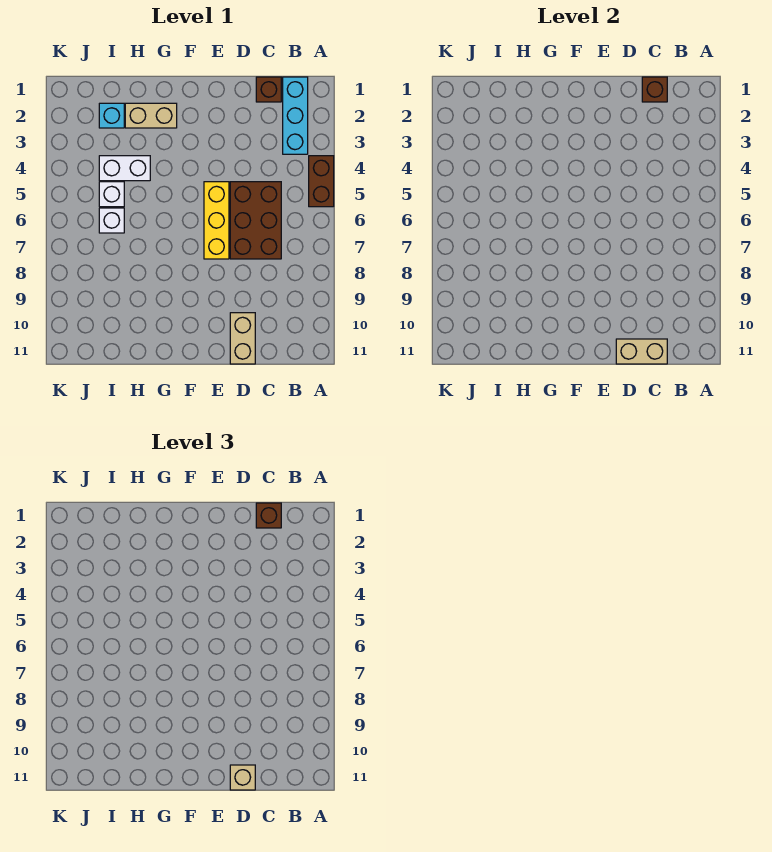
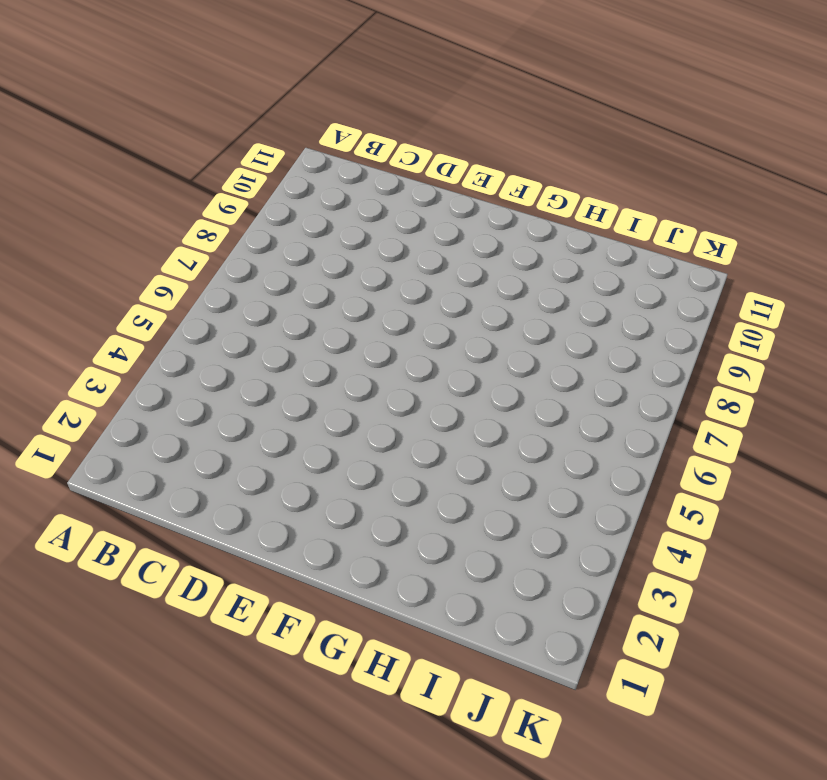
none -> brown brick A4:A5 level 1
none -> cyan brick B1:B3 level 1
none -> brown brick C1 level 1

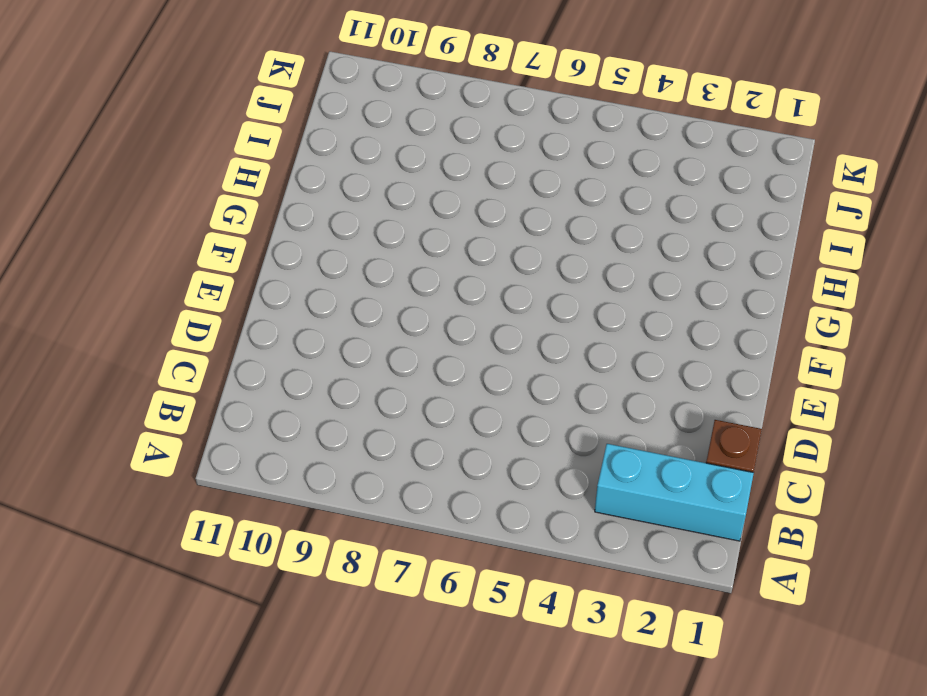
none -> brown brick A4:A5 level 1
none -> brown brick C5:D7 level 1
none -> tan brick D10:D11 level 1

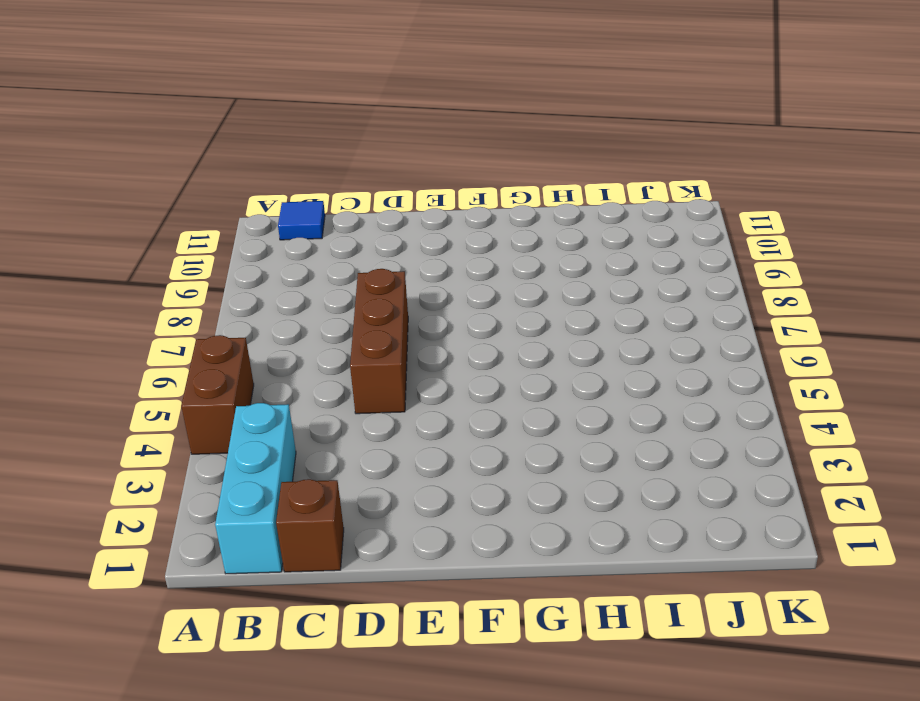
blue tile B11 level 1 -> none
brown brick D5:D7 level 1 -> brown brick C5:D7 level 1
none -> tan brick D10:D11 level 1
none -> yellow brick E5:E7 level 1
none -> tan brick G2:H2 level 1

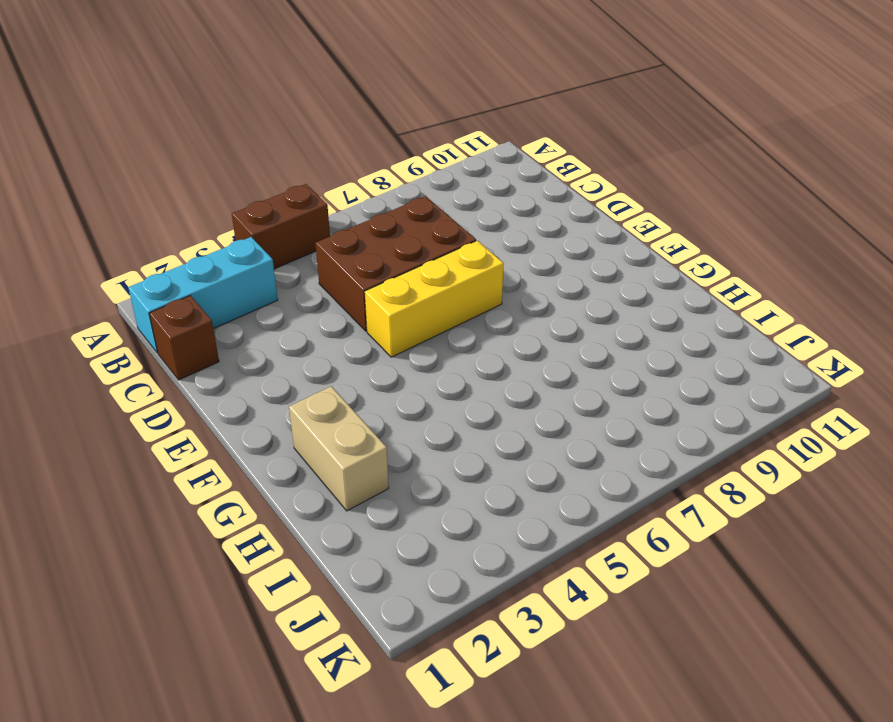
none -> tan brick D10:D11 level 1
none -> white brick H4:I4 level 1
none -> cyan brick I2 level 1

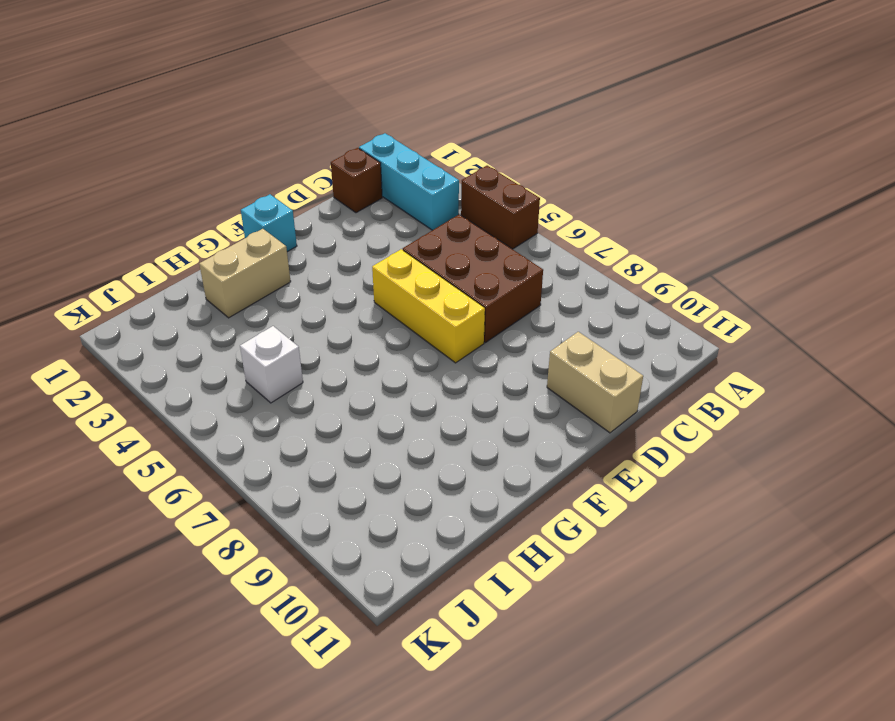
cyan brick F1 level 1 -> cyan brick I2 level 1
none -> white brick H4:I4 level 1
none -> white brick I6 level 1
none -> brown brick C1 level 2

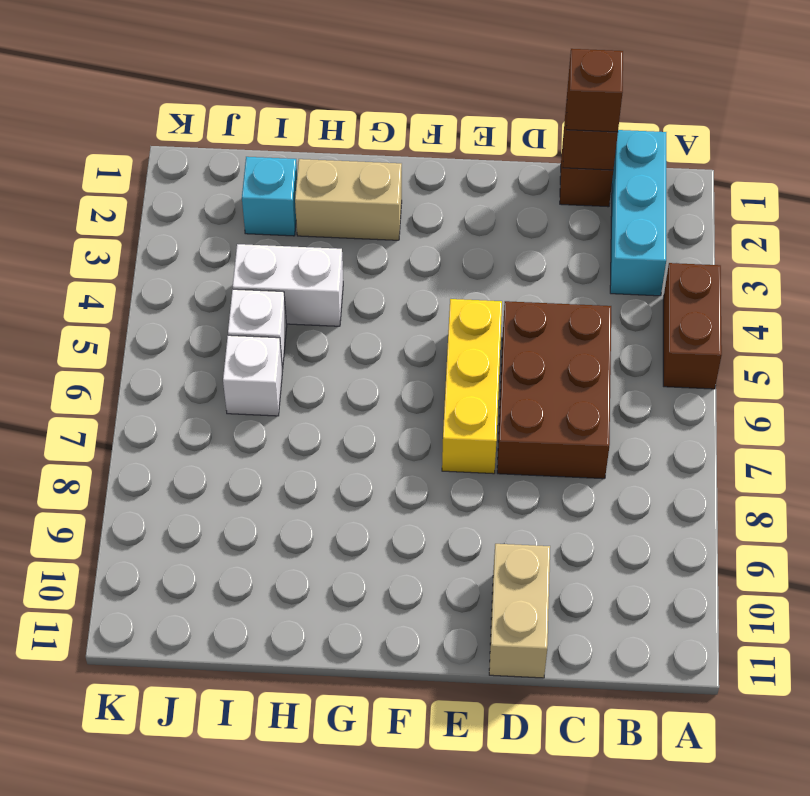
none -> tan brick C11:D11 level 2
none -> tan brick D11 level 3

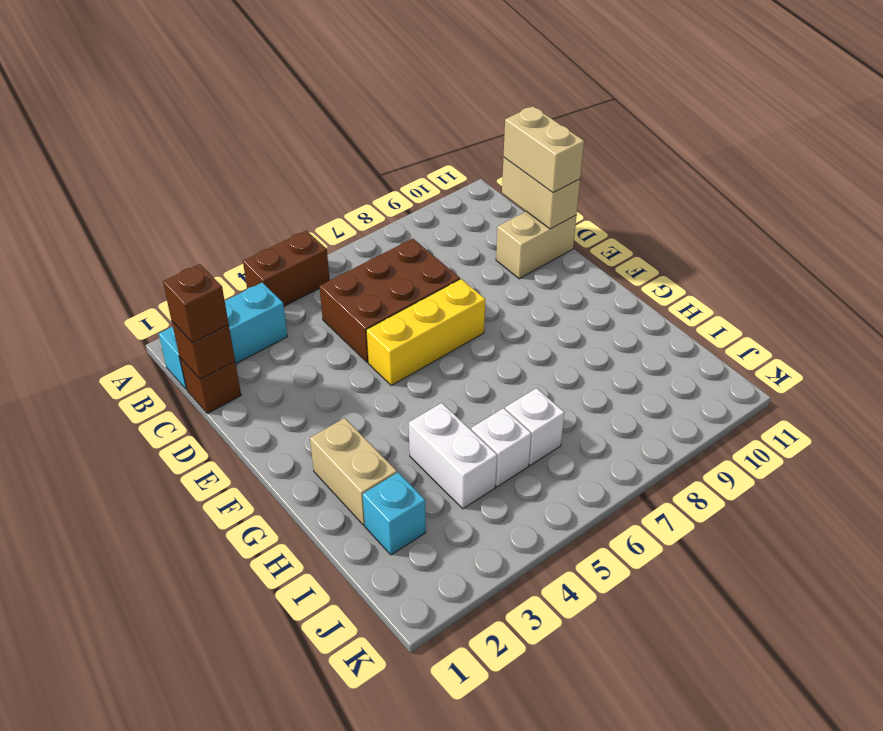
tan brick C11:D11 level 3 -> tan brick D11 level 3

